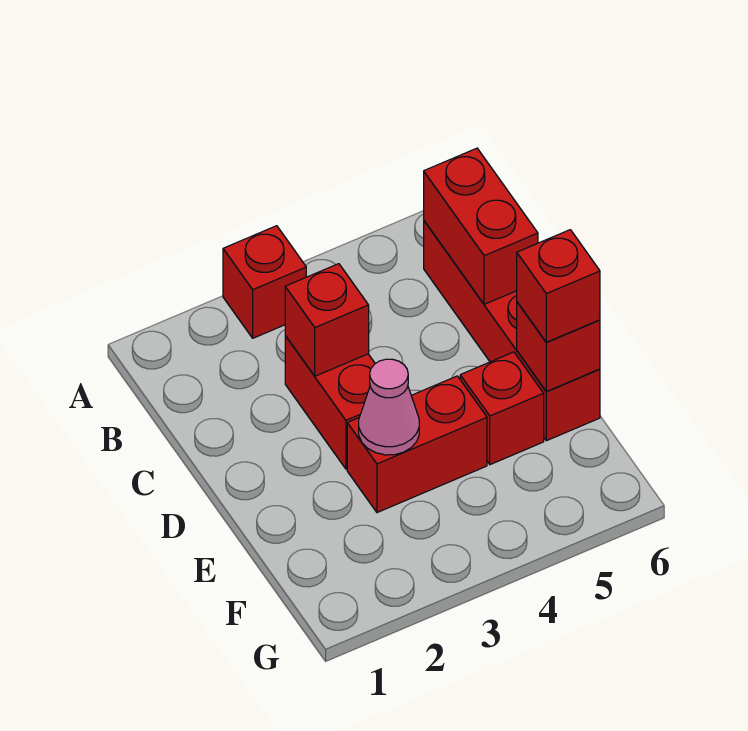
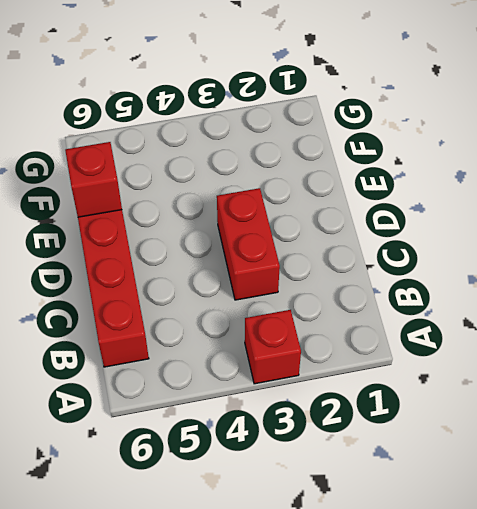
none -> red brick E3:E4 level 1
none -> red brick E5 level 1

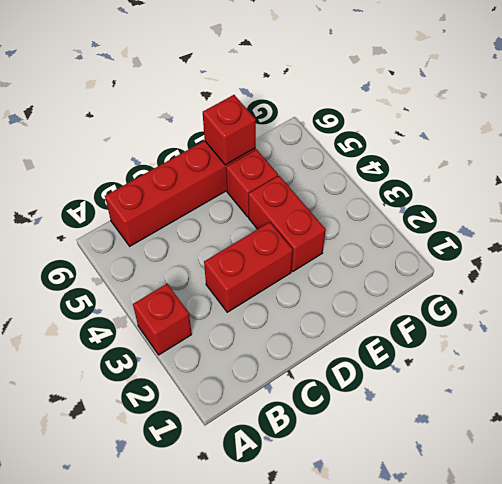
none -> red brick B6:C6 level 2
none -> red brick C3 level 2

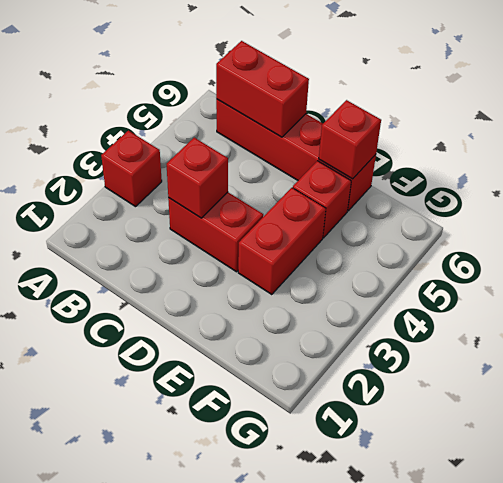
none -> pink cone E3 level 2
none -> red brick E6 level 3

